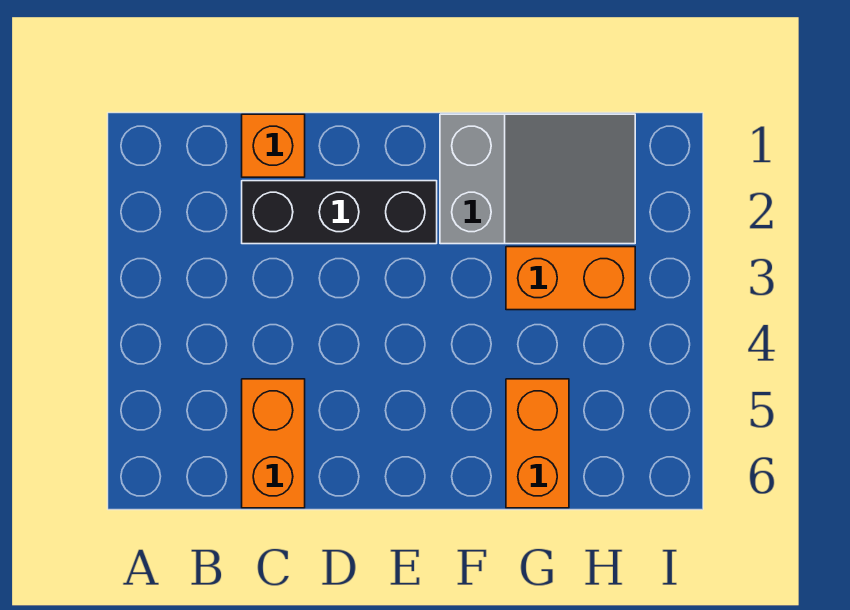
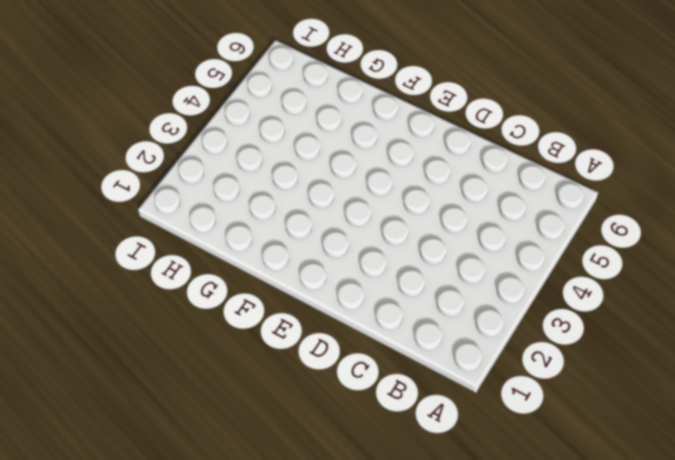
none -> orange brick C1 level 1
none -> black brick C2:E2 level 1

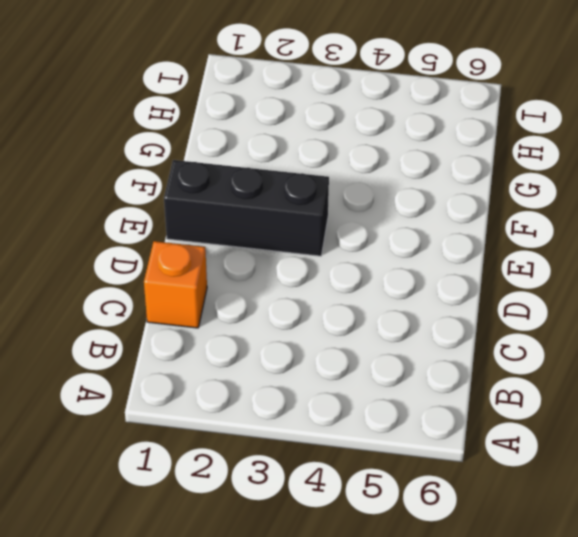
black brick E1:E3 level 1 -> black brick C2:E2 level 1
none -> orange brick C5:C6 level 1
none -> grey slope F1:H2 level 1 top F

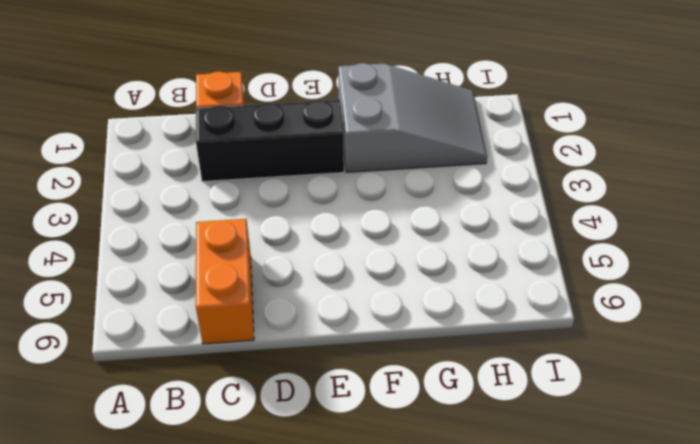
none -> orange brick G3:H3 level 1
none -> orange brick G5:G6 level 1

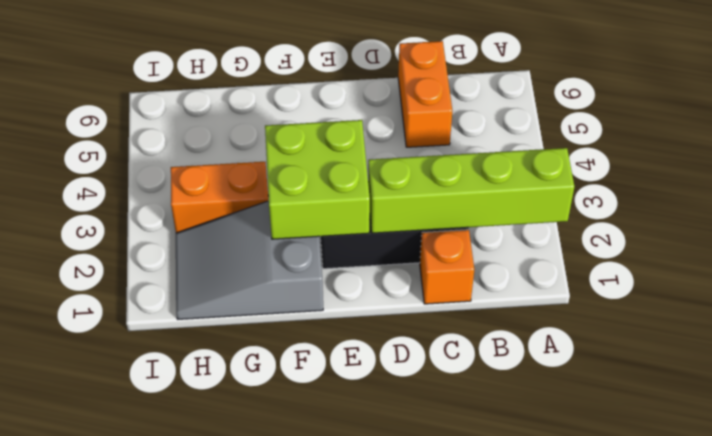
lime brick A2:D2 level 2 -> none
lime brick E2:F3 level 2 -> none
none -> orange brick G5:G6 level 1

